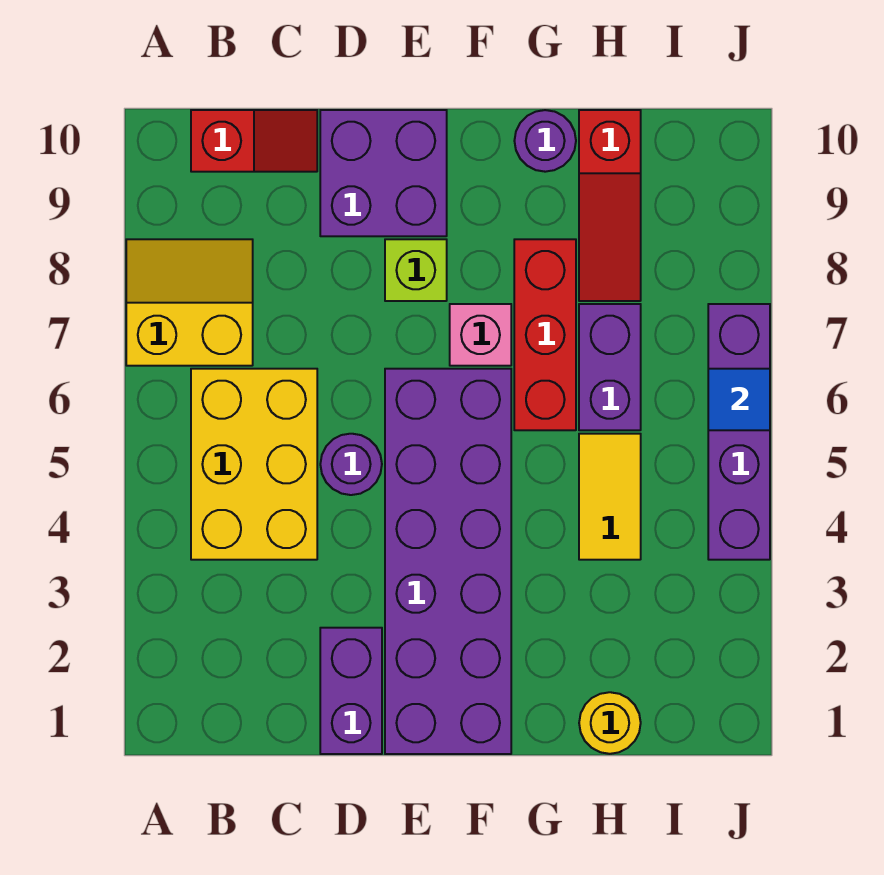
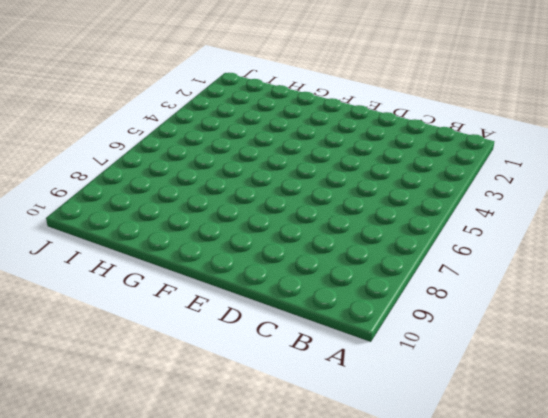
none -> yellow slope A7:B8 level 1 top 7
none -> yellow brick B4:C6 level 1
none -> red slope B10:C10 level 1 top B

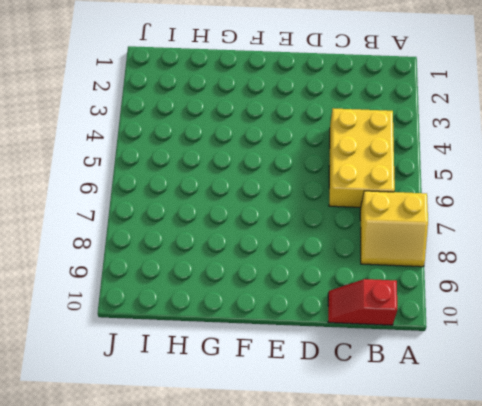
none -> purple brick D1:D2 level 1
none -> purple round brick D5 level 1
none -> purple brick D9:E10 level 1

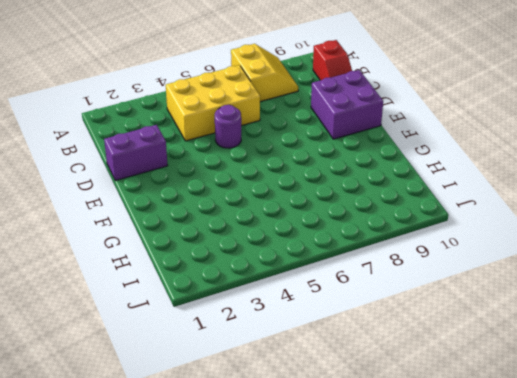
none -> purple brick E1:F6 level 1
none -> lime brick E8 level 1
none -> pink brick F7 level 1

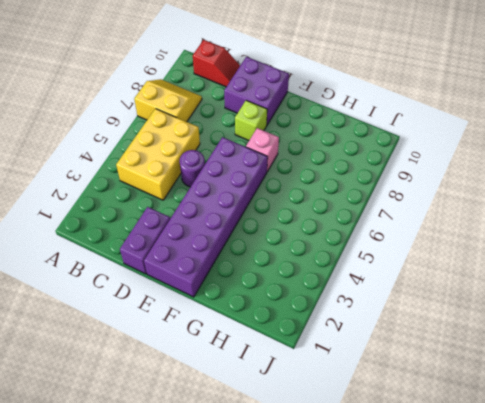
none -> red brick G6:G8 level 1
none -> purple round brick G10 level 1
none -> yellow round brick H1 level 1

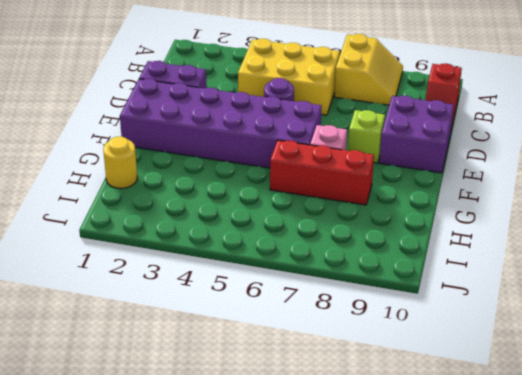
none -> purple round brick G10 level 1
none -> yellow tile H4:H5 level 1
none -> purple brick H6:H7 level 1

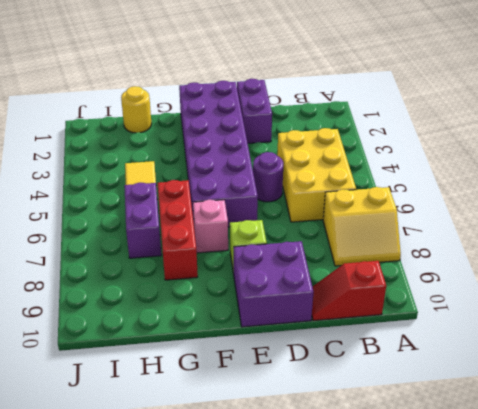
none -> purple round brick G10 level 1
none -> red slope H8:H10 level 1 top 10
none -> purple brick J4:J7 level 1

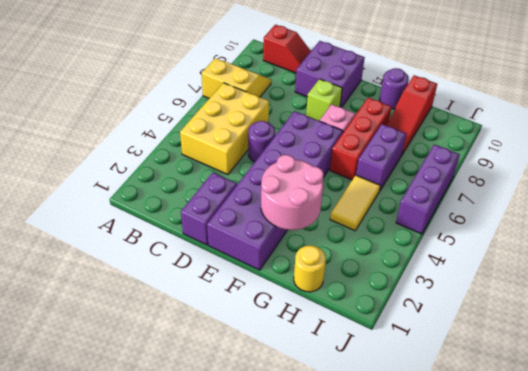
pink round brick F2:G3 level 2 -> none
purple brick J5:J7 level 1 -> purple brick J4:J7 level 1
none -> blue tile J6 level 2

